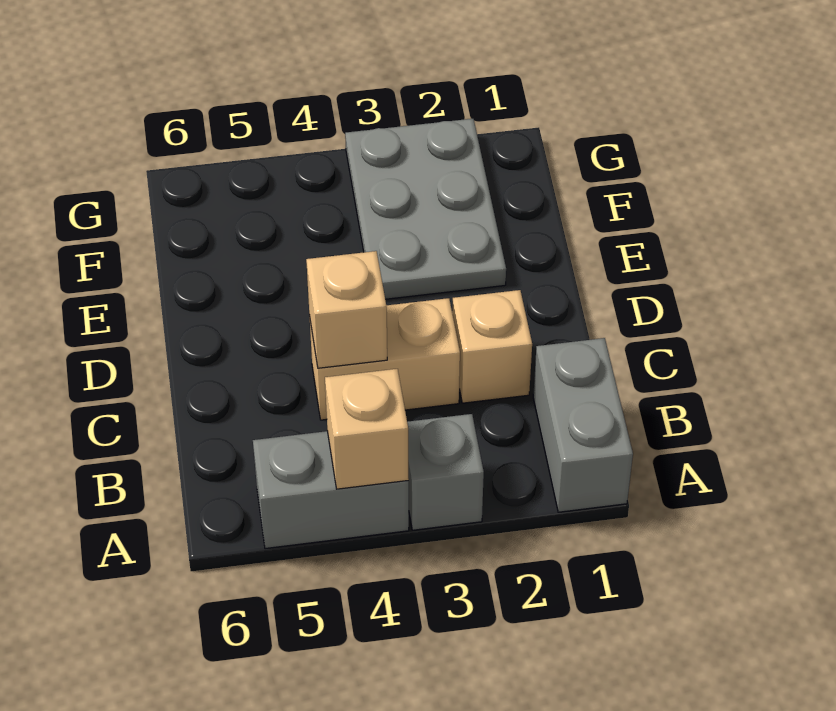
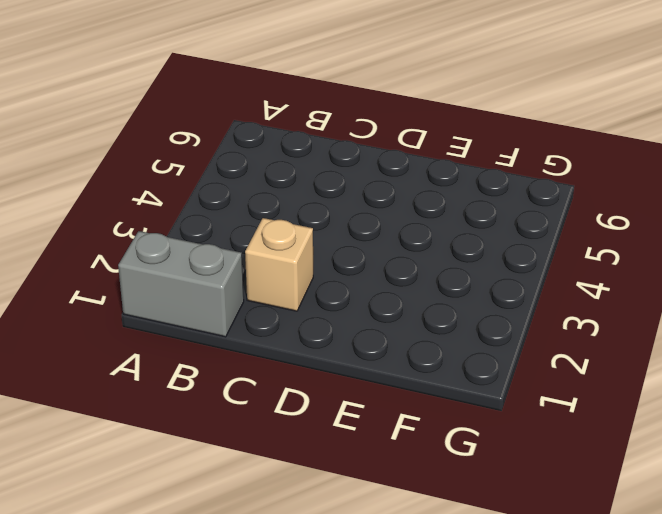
none -> grey brick A3 level 1
none -> grey brick A4:A5 level 1

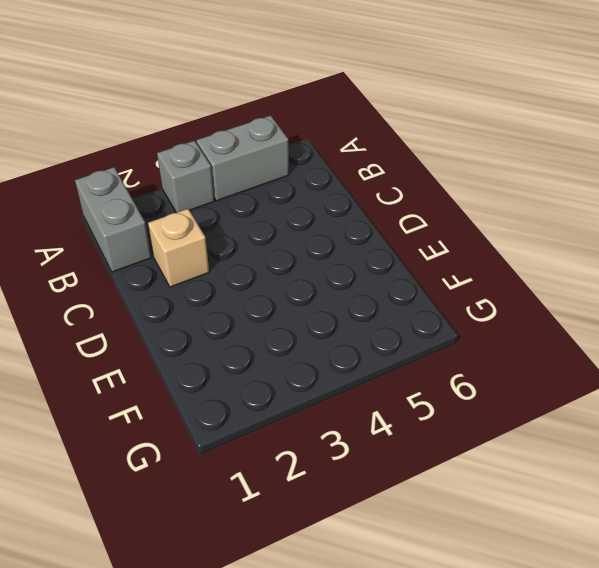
none -> tan brick C3:C4 level 1
none -> grey plate E2:G3 level 1

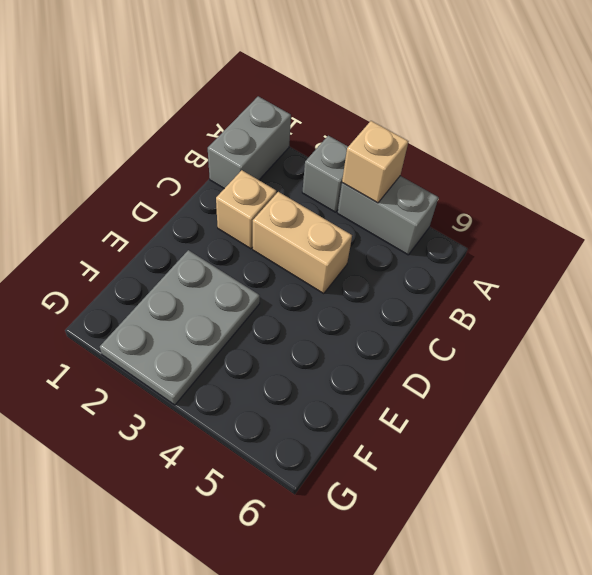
none -> tan brick C4 level 2

